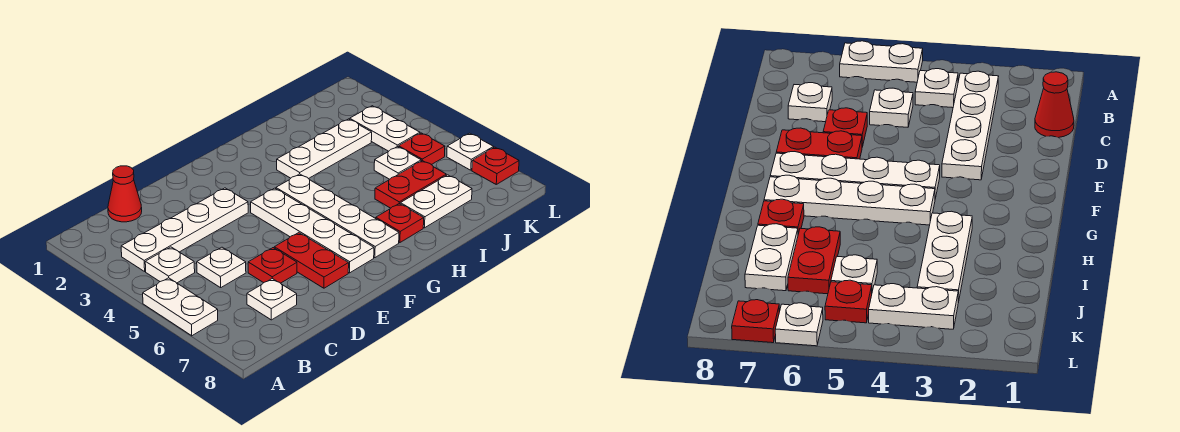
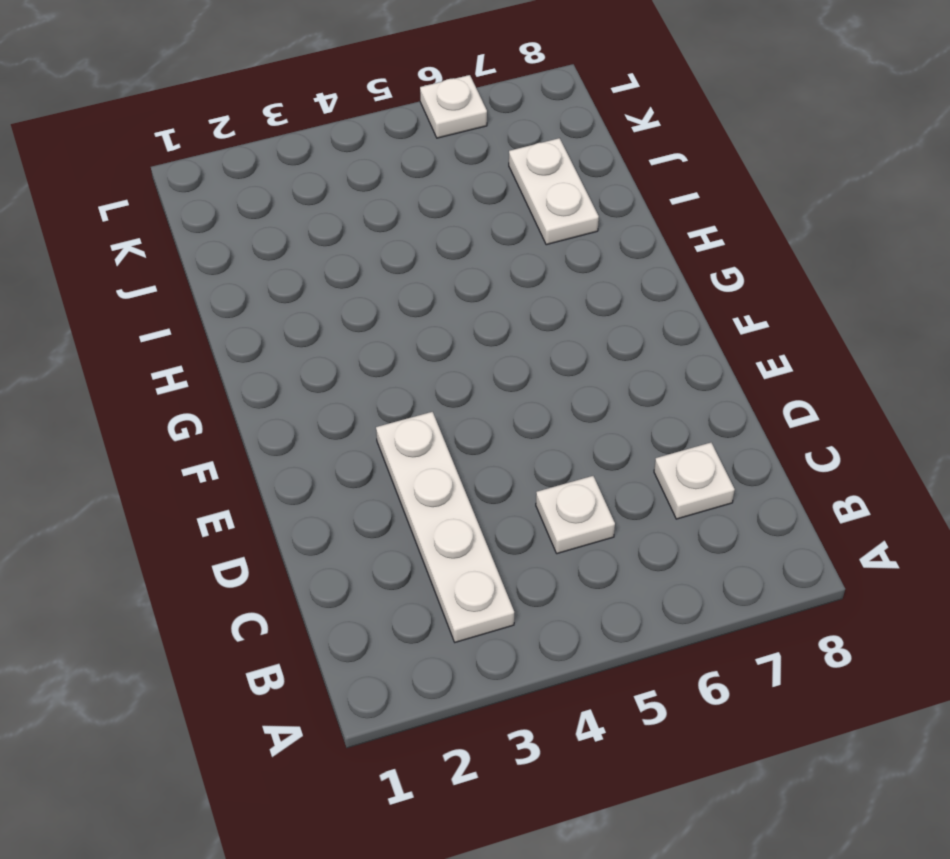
none -> white plate A5:A6 level 1
none -> white plate B4 level 1
none -> red cone C1 level 1

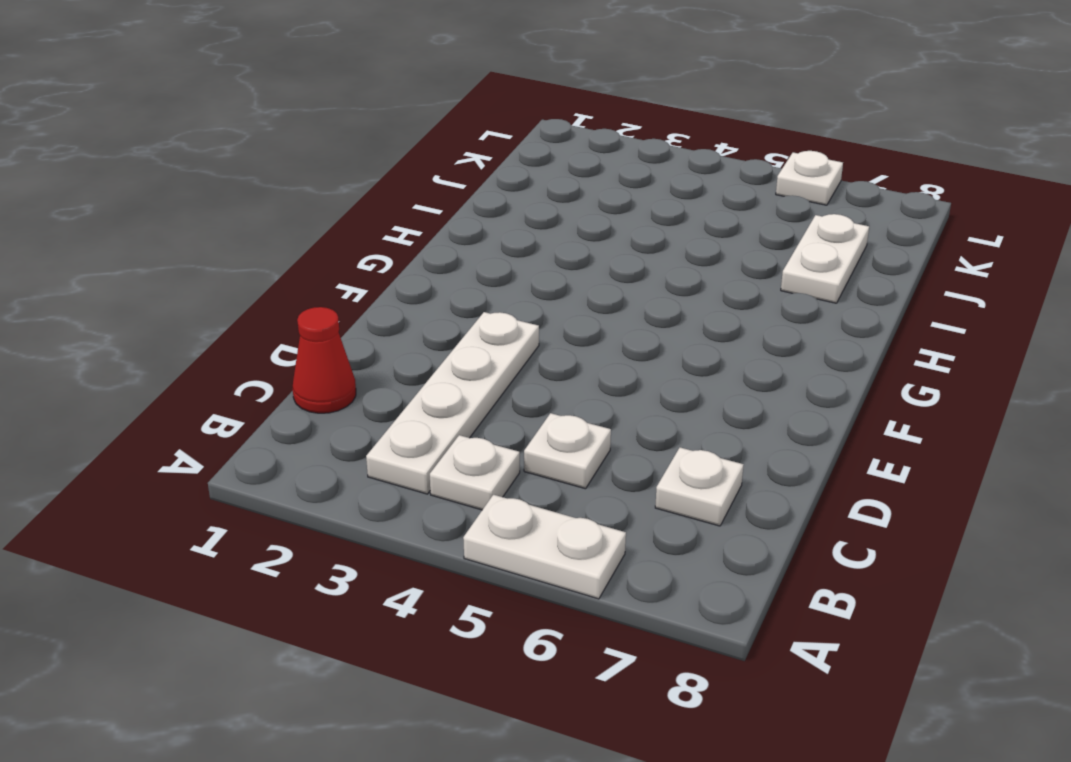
none -> red plate D6 level 1
none -> red plate E6:E7 level 1
none -> white plate F4:F7 level 1

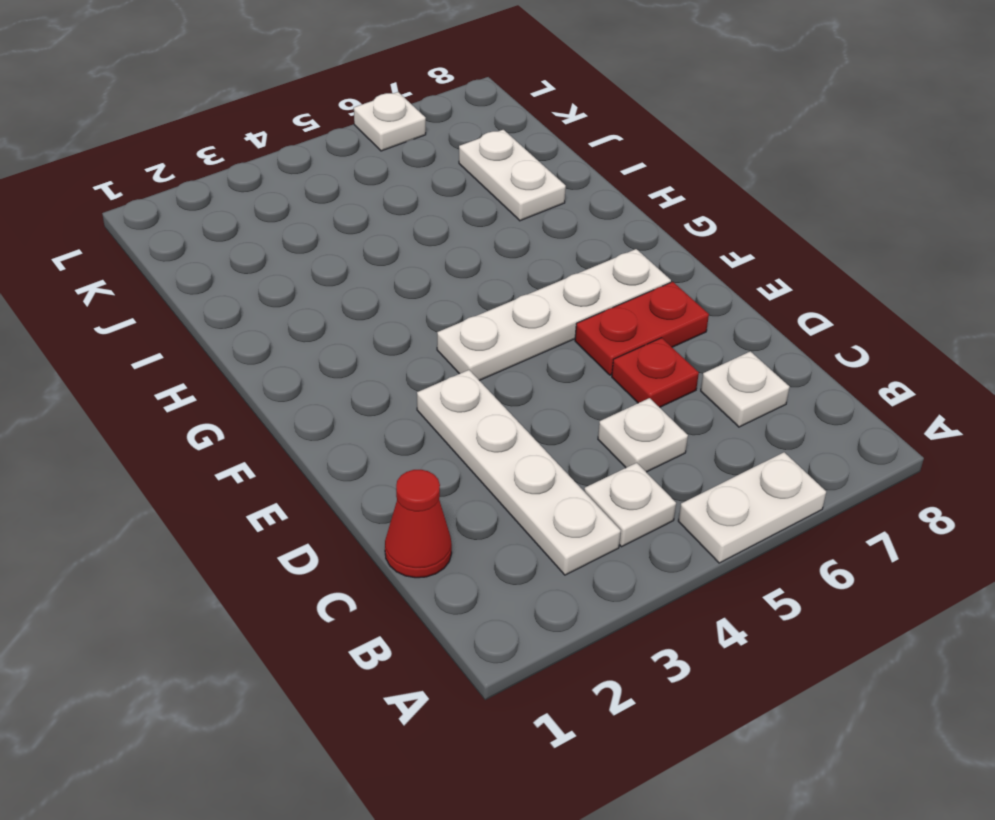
none -> white plate G4:G7 level 1
none -> white plate H3:J3 level 1
none -> red plate H7 level 1

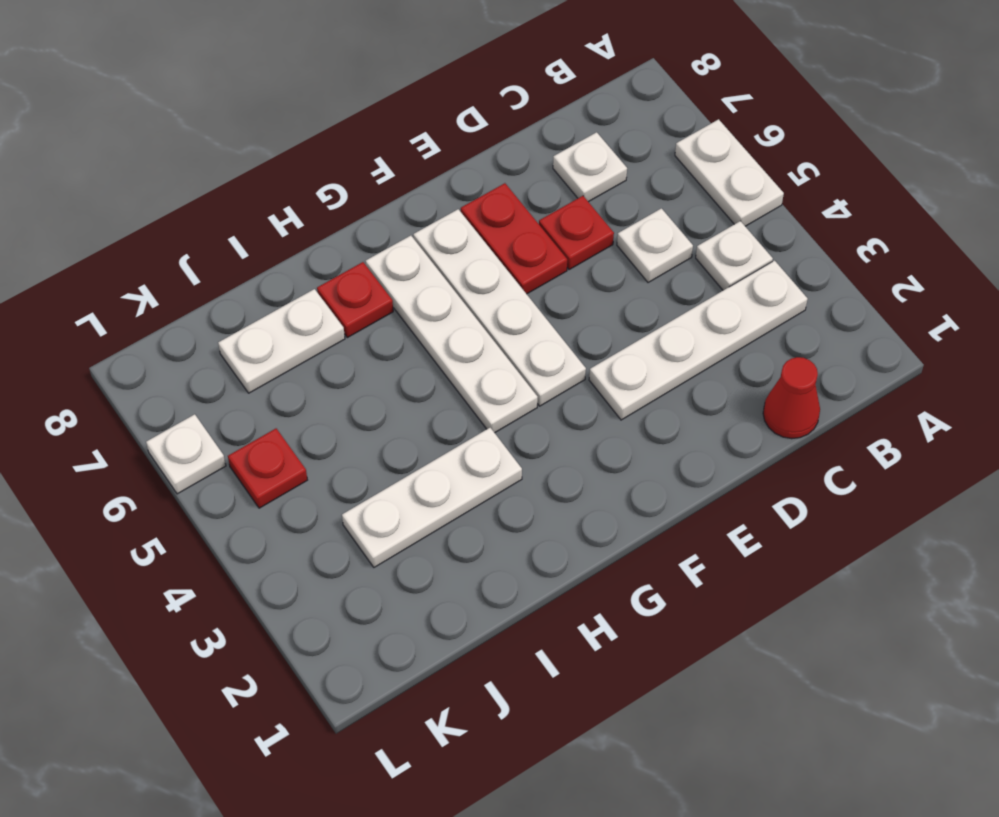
none -> red plate I6:J6 level 1
none -> white plate J5 level 1
none -> white plate K3:K4 level 1

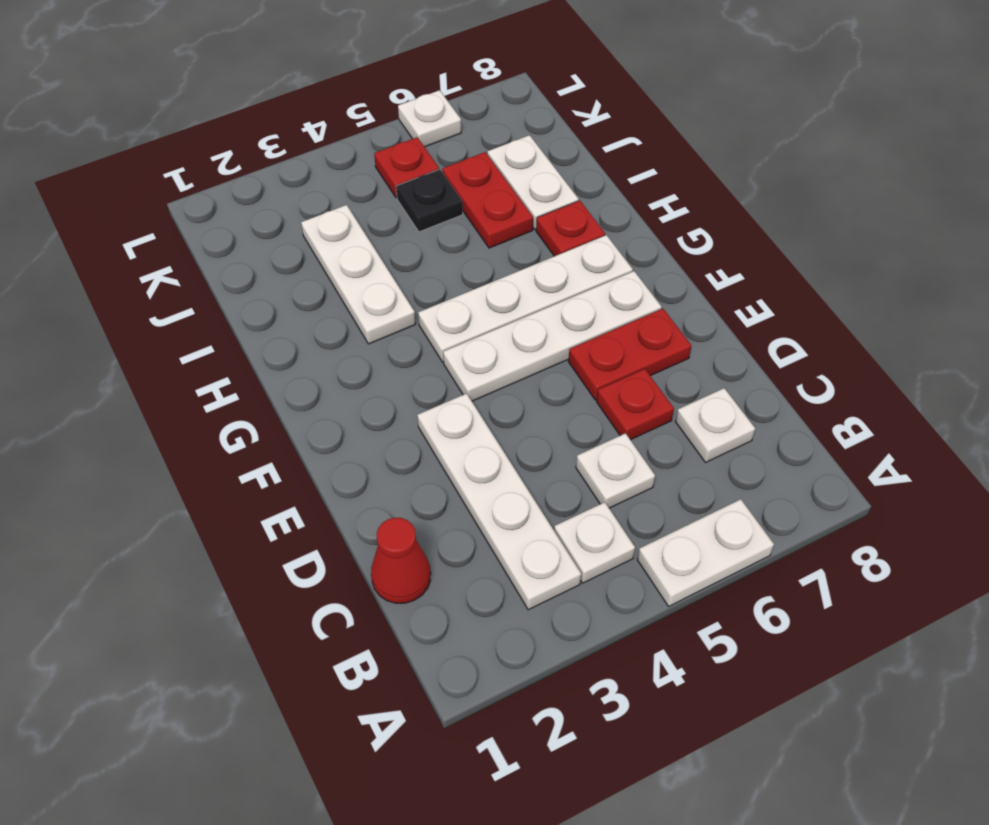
black plate J5 level 1 -> white plate J5 level 1
none -> white plate K3:K4 level 1
none -> red plate L7 level 1

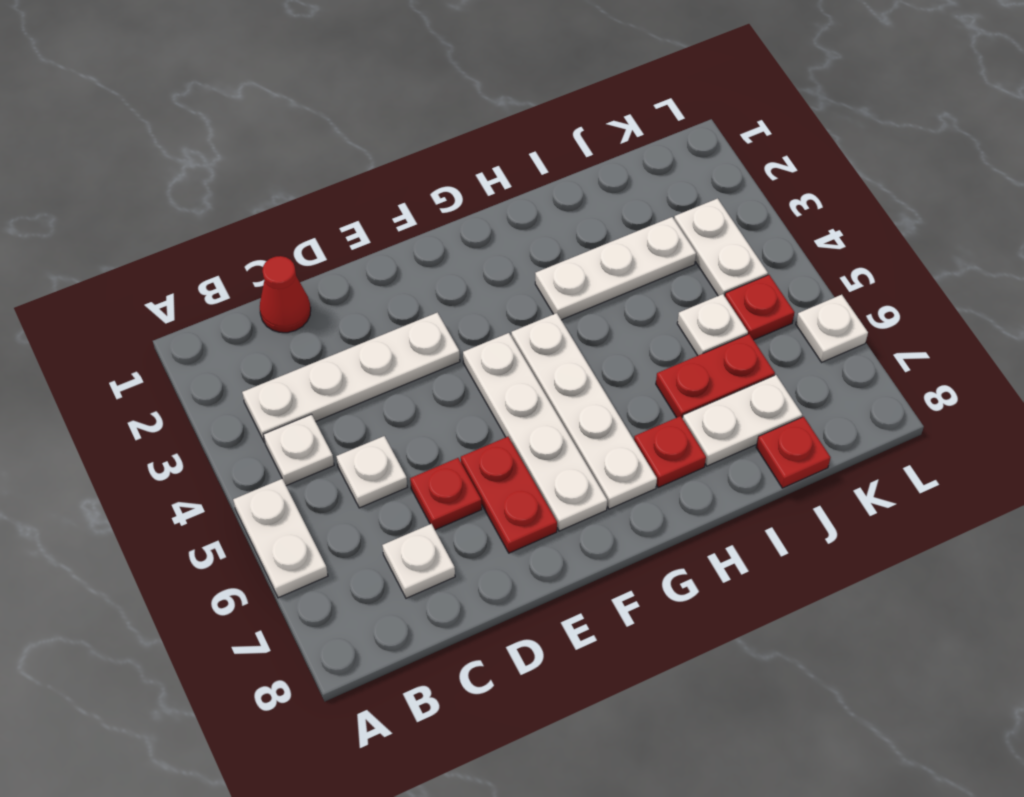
red plate J8 level 1 -> red plate L7 level 1

